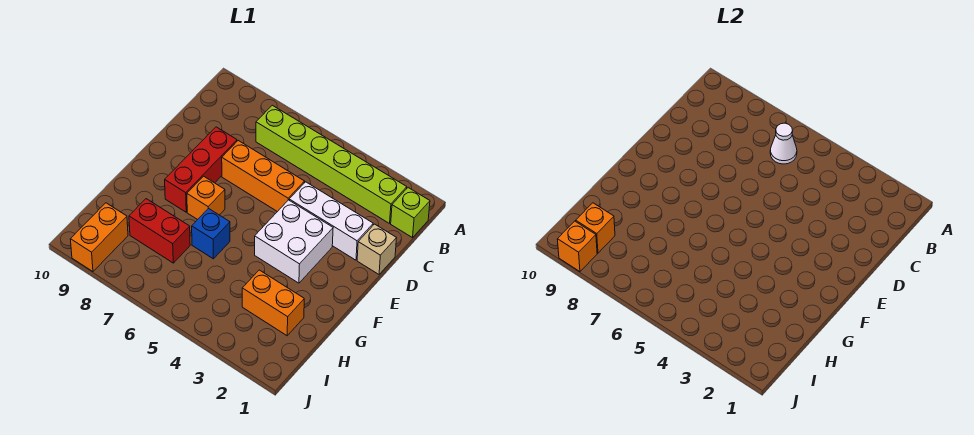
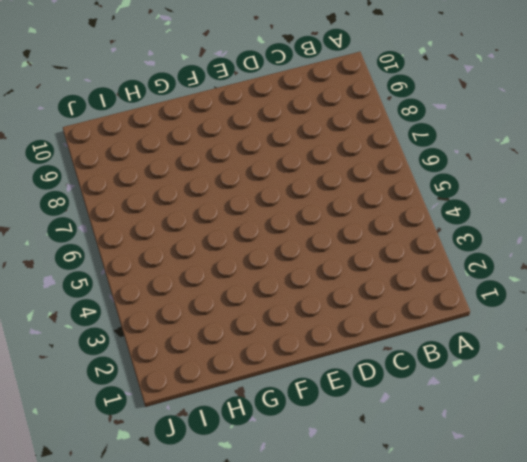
none -> lime brick B1 level 1
none -> lime brick B2:B7 level 1
none -> tan brick D1 level 1

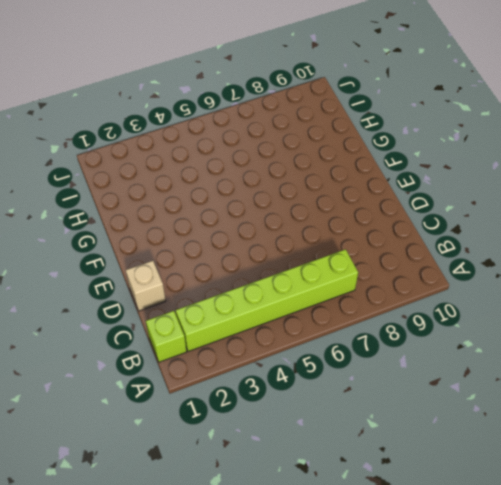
none -> white brick D2:D4 level 1
none -> orange brick D5:D7 level 1
none -> red brick D8:F8 level 1

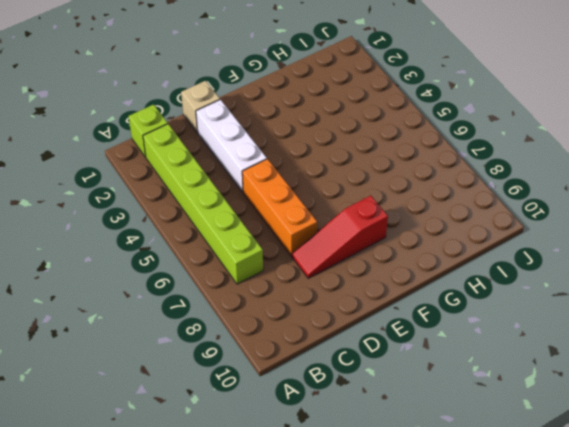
red slope D8:F8 level 1 top F -> red brick D8:F8 level 1
none -> white brick E3:F4 level 1
none -> orange brick F7 level 1
none -> blue brick G6 level 1

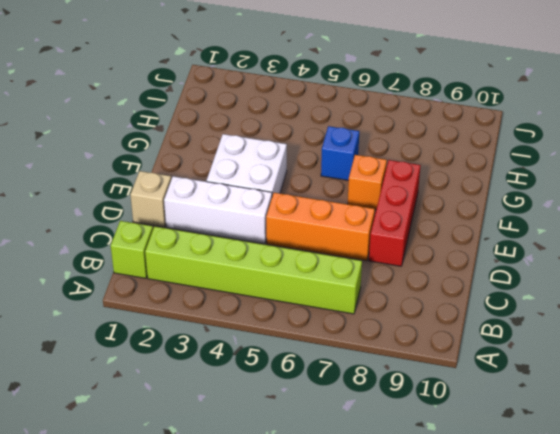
none -> orange brick H2:H3 level 1
none -> red brick H7:H8 level 1
none -> orange brick I9:J9 level 1

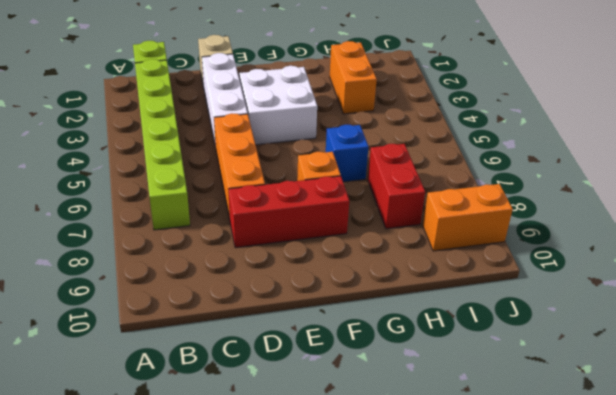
none -> white cone B6 level 2
none -> orange brick I9 level 2
none -> orange brick J9 level 2

